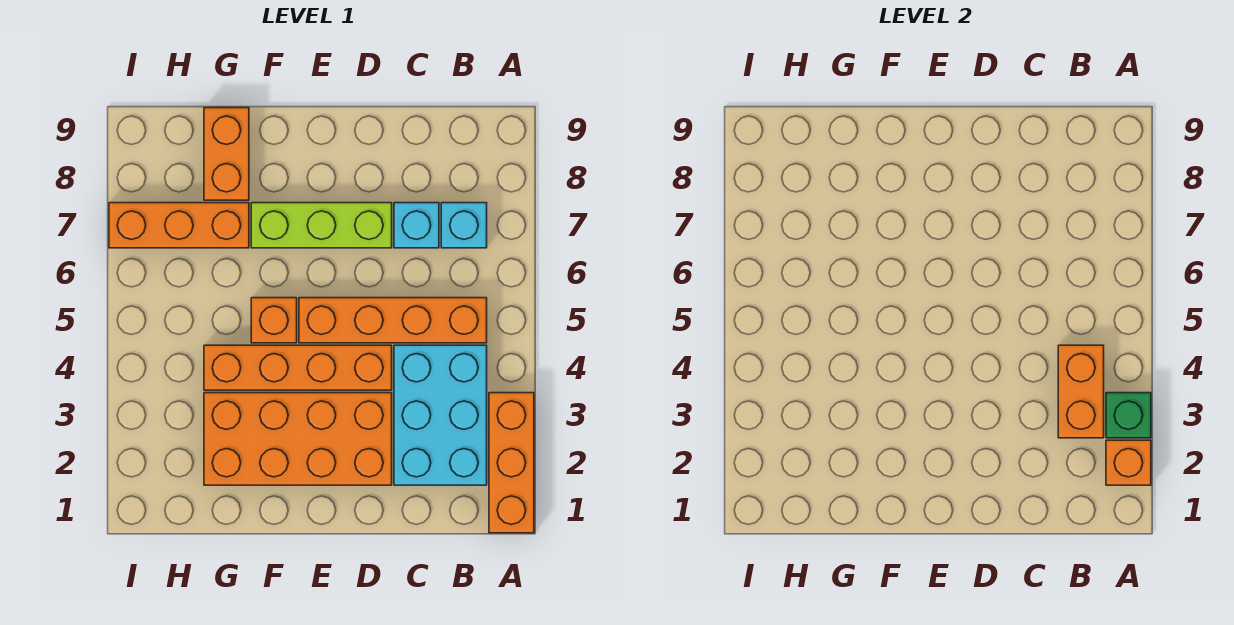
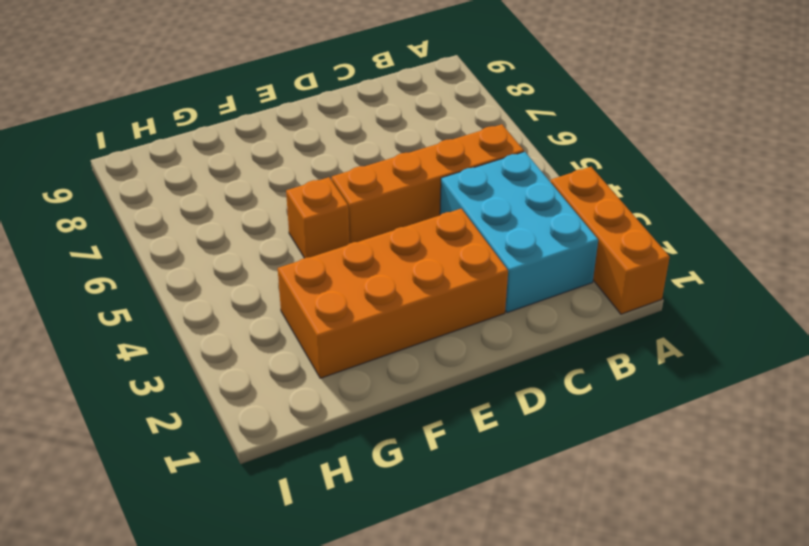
none -> cyan brick B7 level 1
none -> cyan brick C7 level 1
none -> orange brick D4:G4 level 1

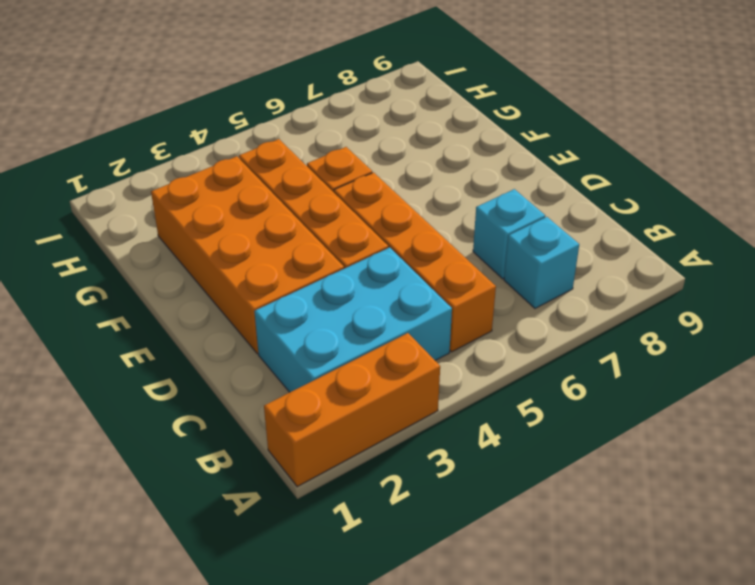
none -> lime brick D7:F7 level 1
none -> orange brick G7:I7 level 1
none -> orange brick G8:G9 level 1

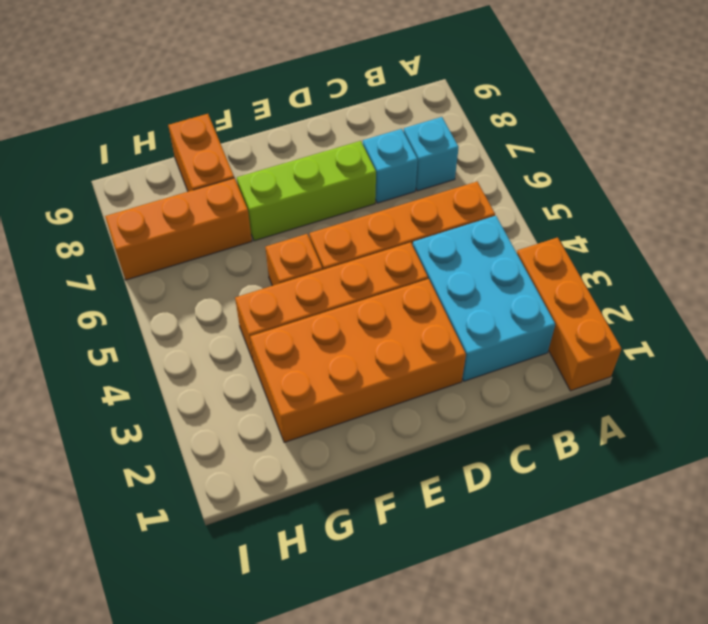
none -> orange brick A2 level 2
none -> green brick A3 level 2
none -> orange brick B3:B4 level 2

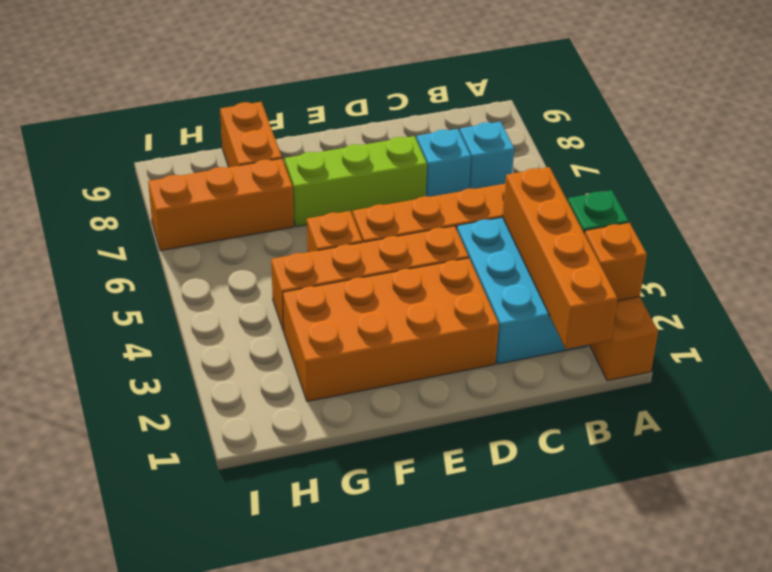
orange brick B1:B4 level 2 -> orange brick B3:B4 level 2

